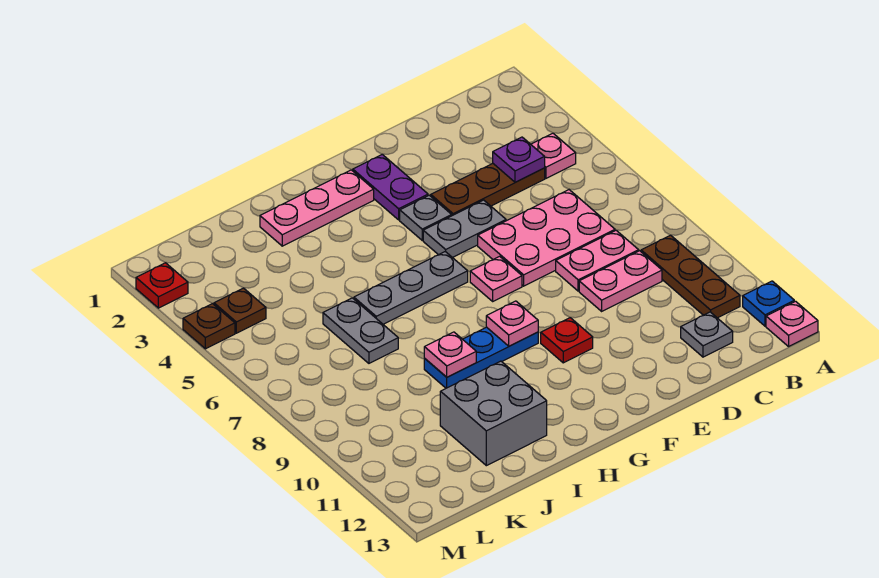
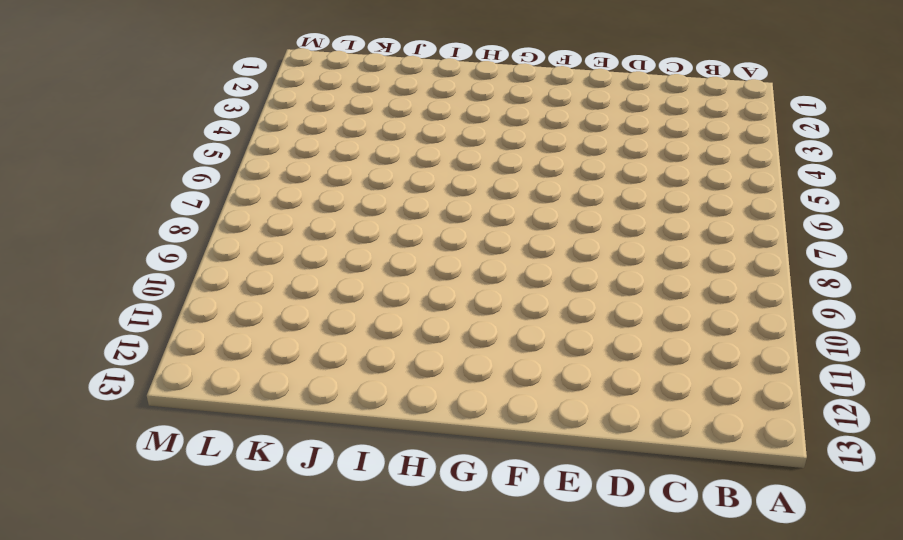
none -> blue plate A12 level 1
none -> pink plate A13 level 1
none -> pink plate B4 level 1

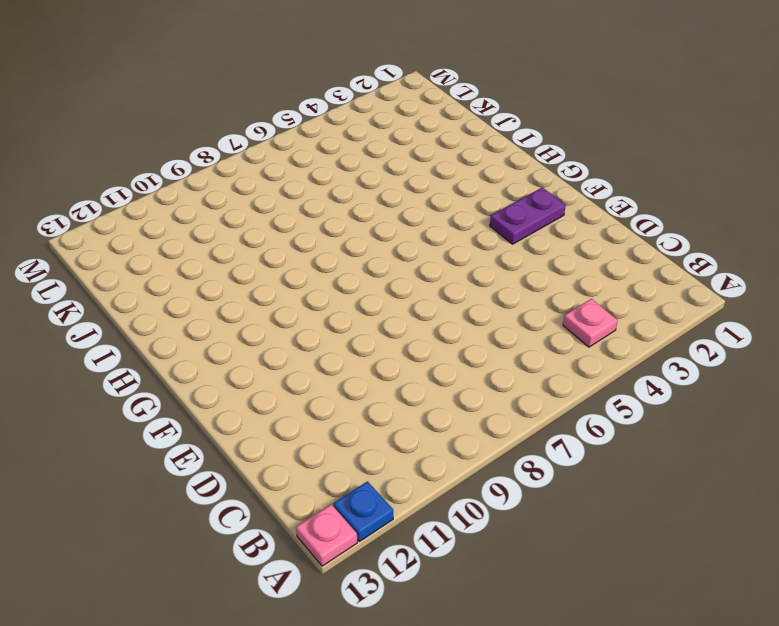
none -> brown plate B9:B11 level 1
none -> brown plate C4:E4 level 1
none -> pink plate C6:E7 level 1

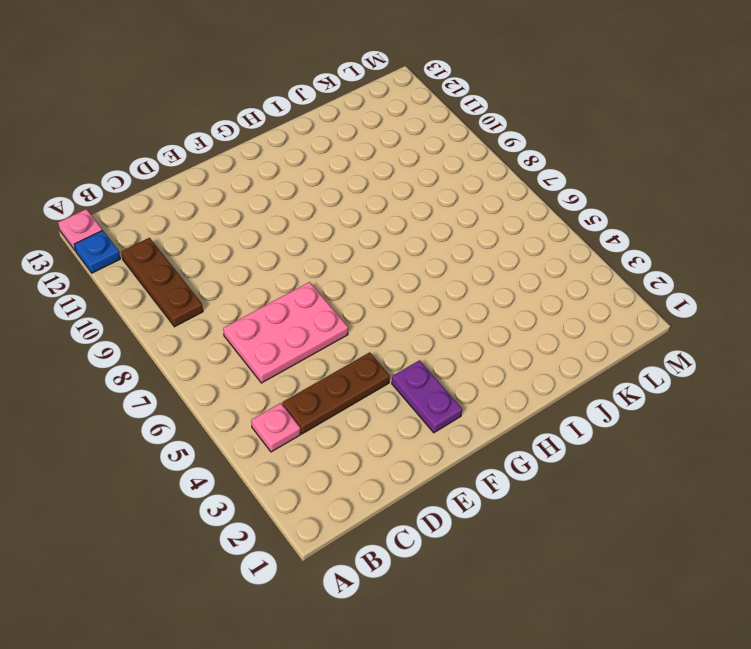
none -> pink plate C8:D8 level 1
none -> pink plate C9:D9 level 1
none -> grey plate C12 level 1

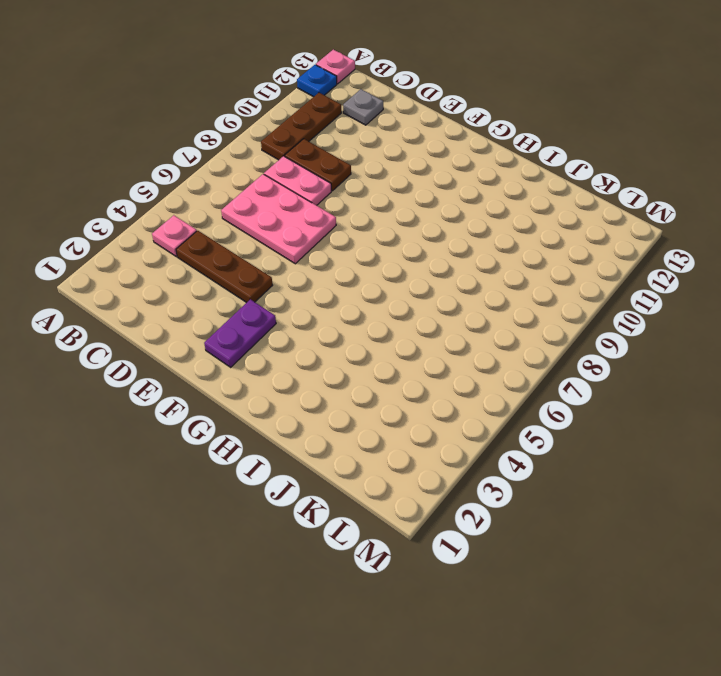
brown plate C9:D9 level 1 -> pink plate C9:D9 level 1
none -> grey plate E5:F5 level 1
none -> grey plate F4 level 1
none -> pink plate F7 level 1

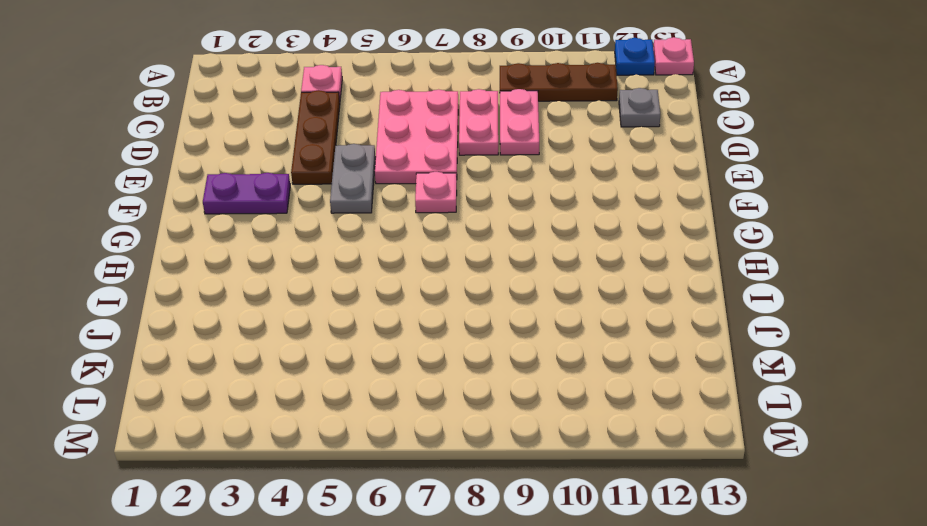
none -> grey plate F4 level 1
none -> red plate F10 level 1
none -> pink plate G2:I2 level 1

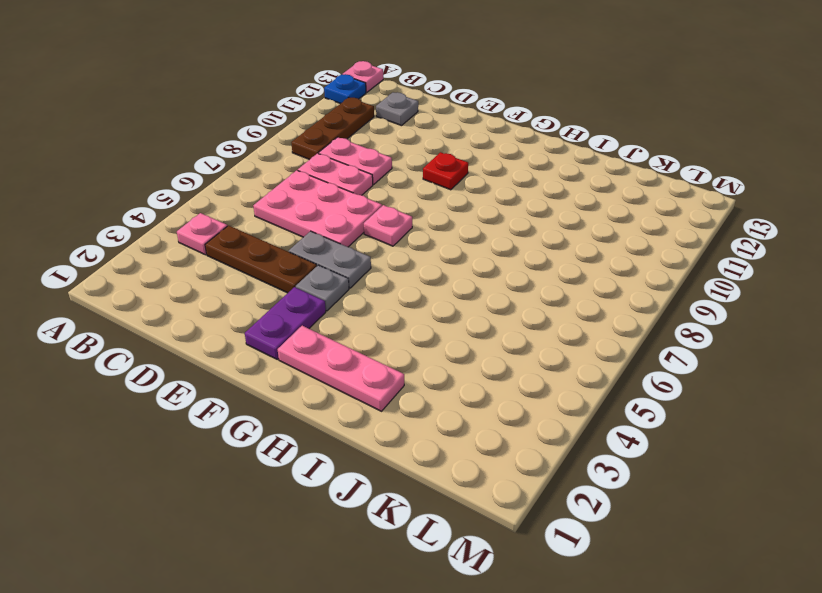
none -> grey plate G6:I6 level 1
none -> blue plate G9:I9 level 1
none -> grey brick I11:J12 level 1

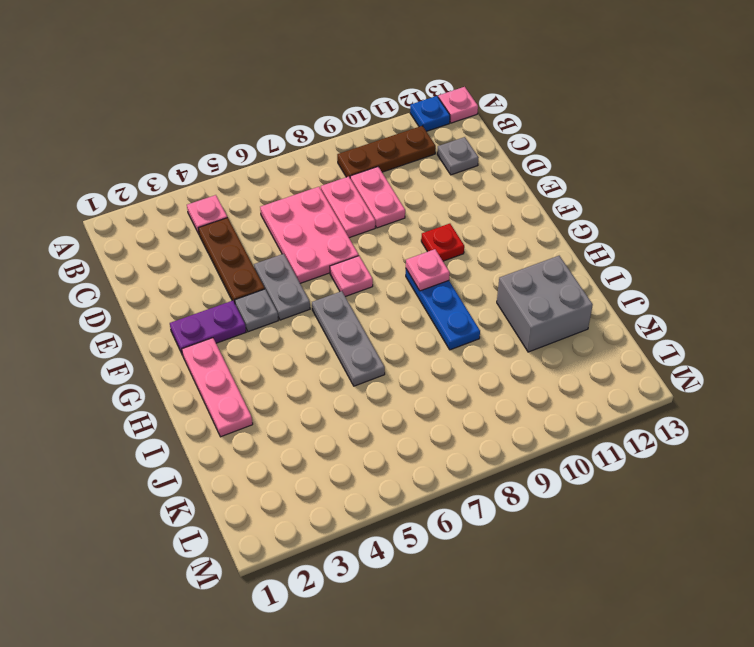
none -> grey plate J6:J7 level 1
none -> brown plate L4 level 1
none -> red plate M2 level 1

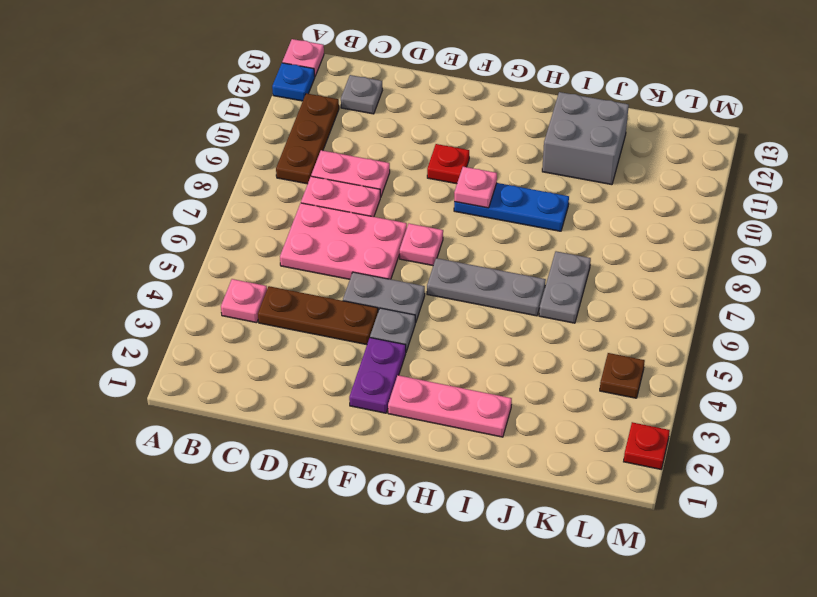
none -> brown plate M4 level 1
none -> purple plate C4 level 2
none -> pink plate I9 level 2

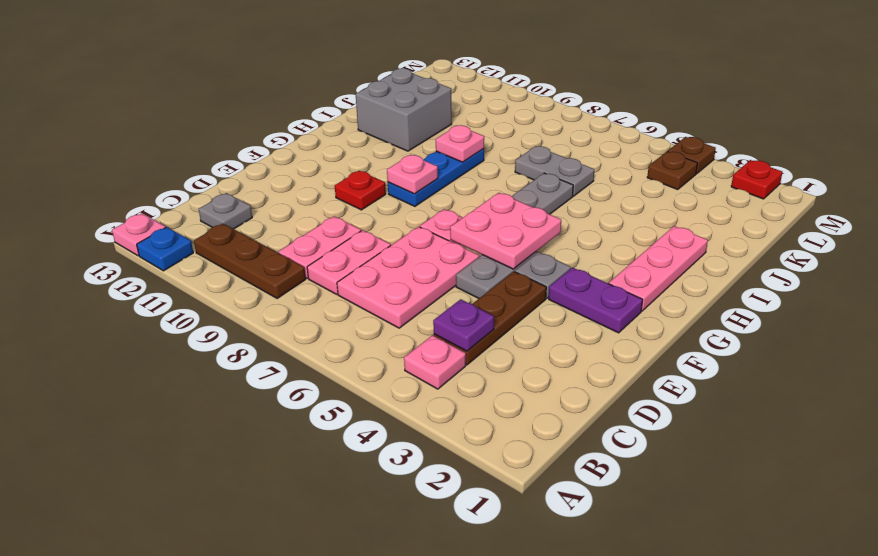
pink plate F5:G6 level 2 -> none

